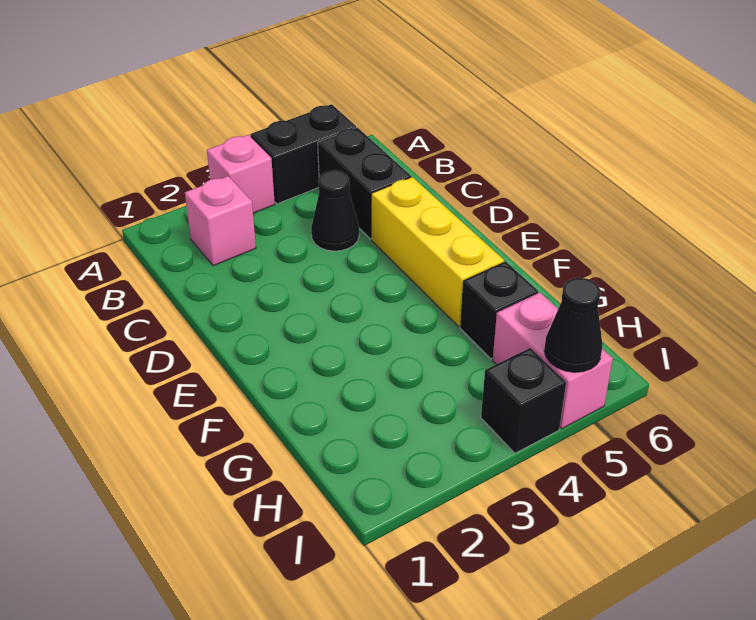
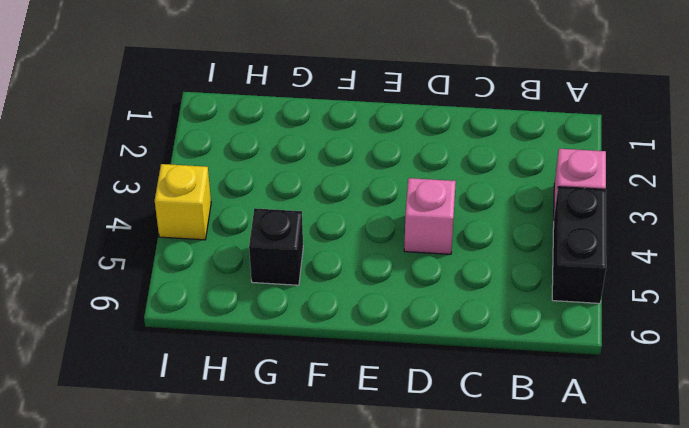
pink brick D4 level 1 -> pink brick B2 level 1
yellow brick I4 level 1 -> black brick I4 level 1
none -> black brick B5:C5 level 1
none -> black cone C4 level 1

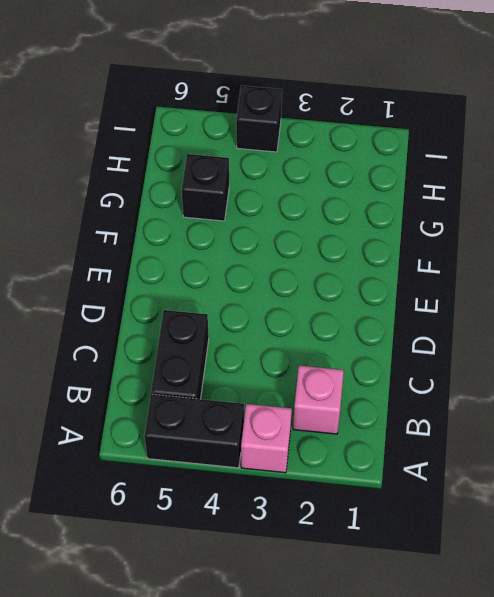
none -> black cone C4 level 1
none -> yellow brick D5:F5 level 1

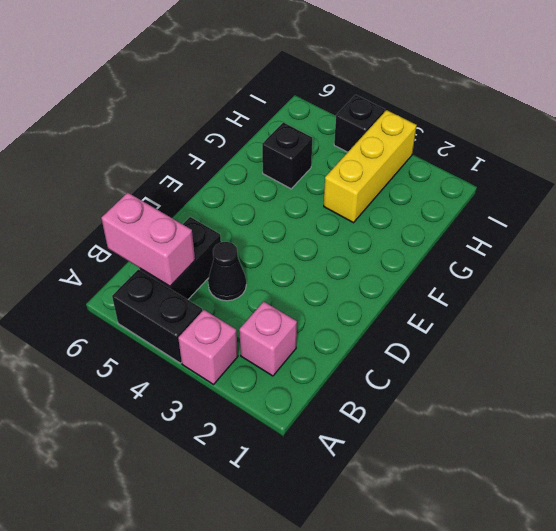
pink brick B5:B6 level 2 -> pink brick H5:I5 level 1
yellow brick G3:I3 level 1 -> yellow brick D5:F5 level 1
none -> black cone I5 level 2

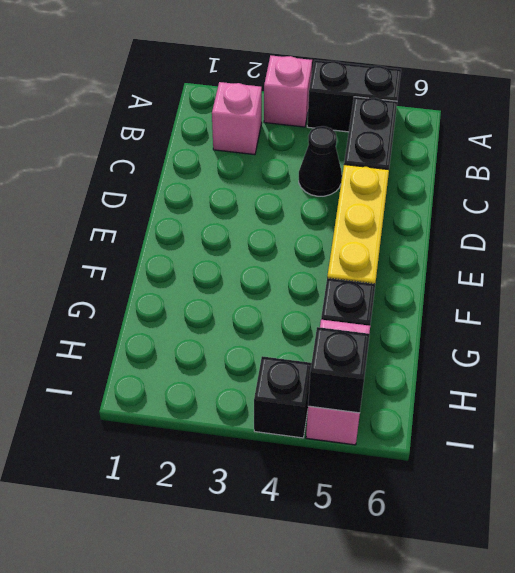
black brick I5 level 2 -> black cone I5 level 2

